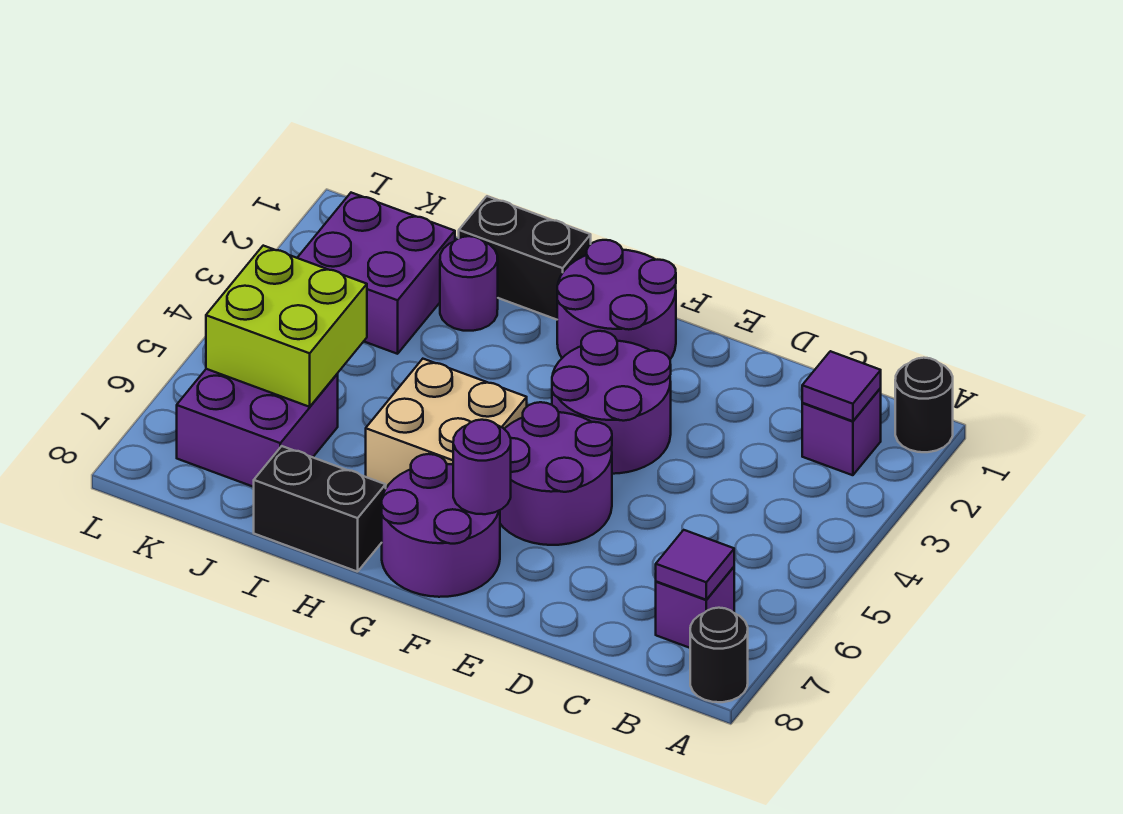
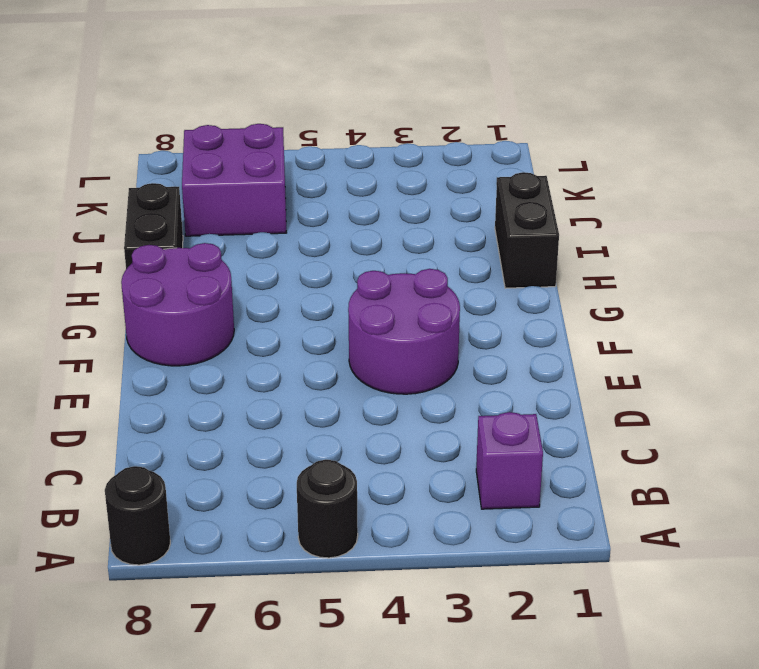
black round brick A5 level 1 -> black round brick A1 level 1
none -> purple brick B7 level 1
none -> purple round brick E5:F6 level 1
none -> purple round brick F1:G2 level 1

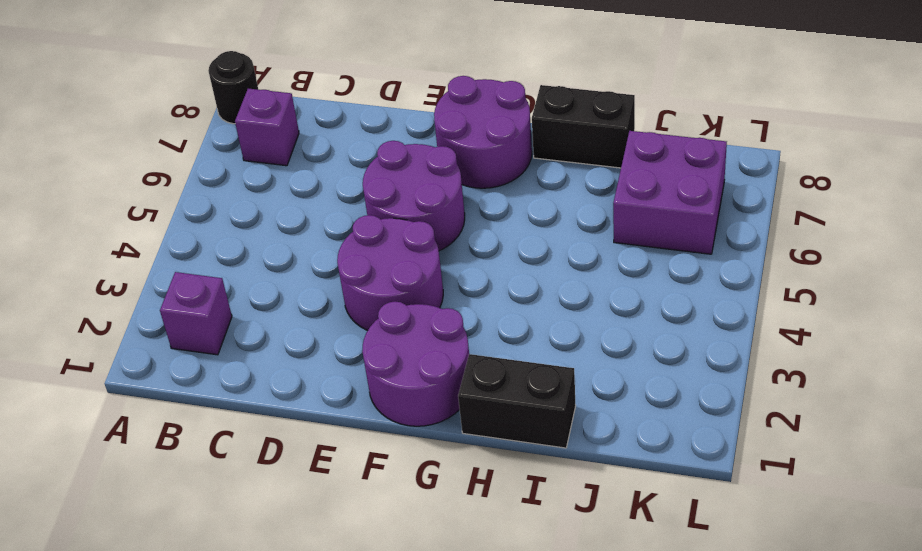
none -> black round brick A1 level 1
none -> tan brick G5:H6 level 1
none -> purple round brick I2 level 1

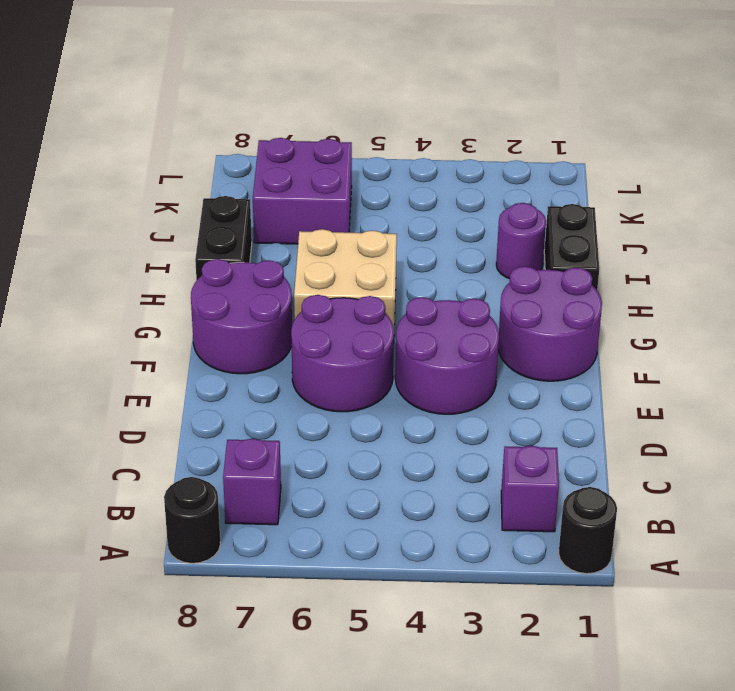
none -> purple brick J2:K3 level 1
none -> purple tile B2 level 2
none -> purple tile B7 level 2

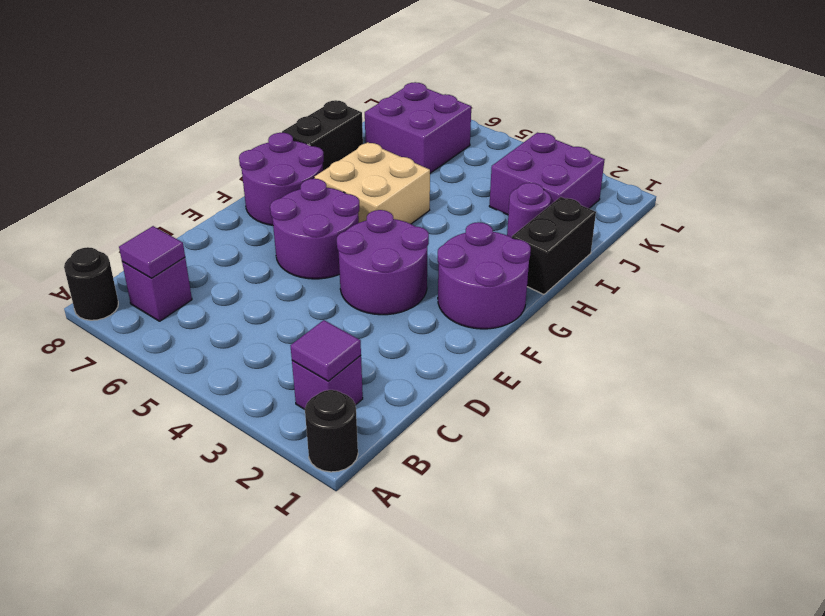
none -> purple round brick F7 level 2
none -> lime brick J5:K6 level 2

